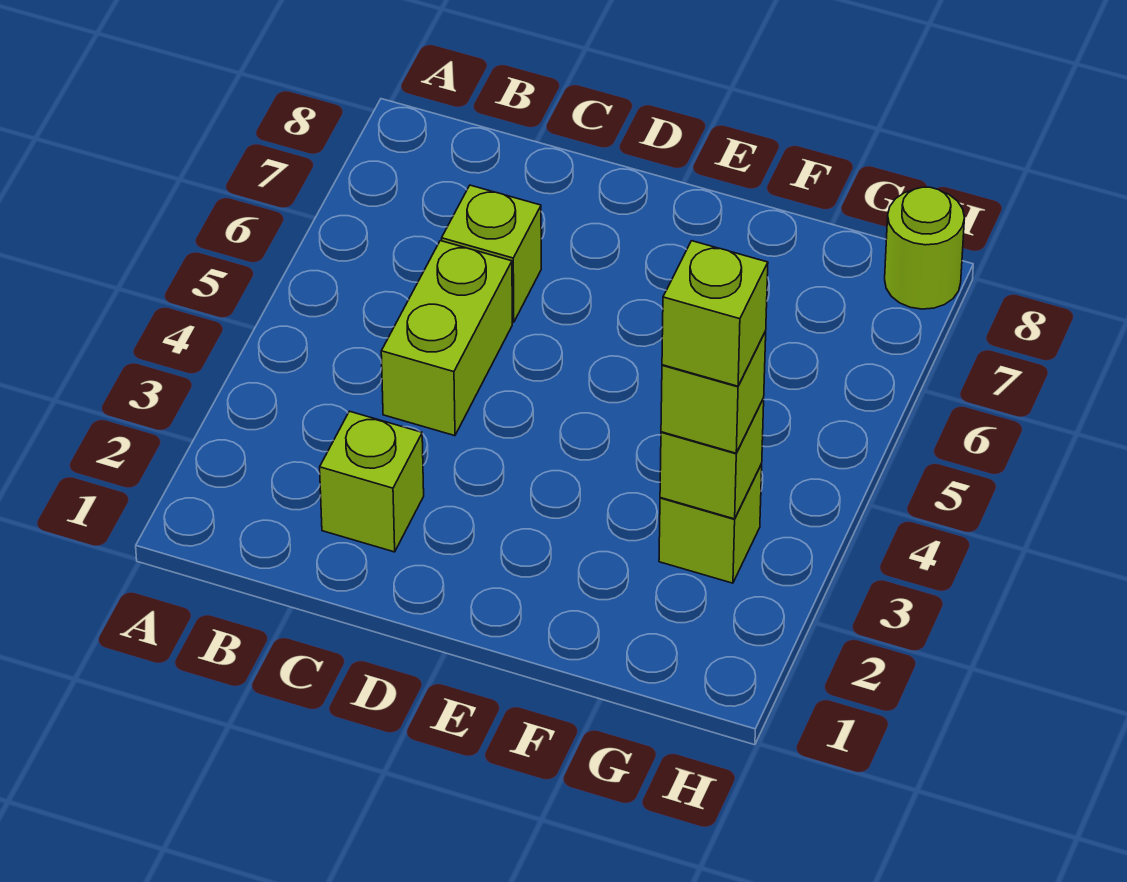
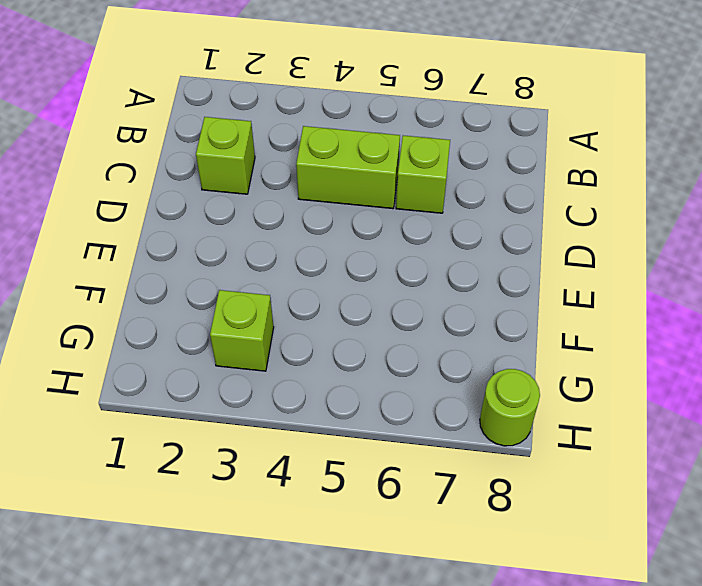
none -> lime brick G3 level 2
none -> lime brick G3 level 3

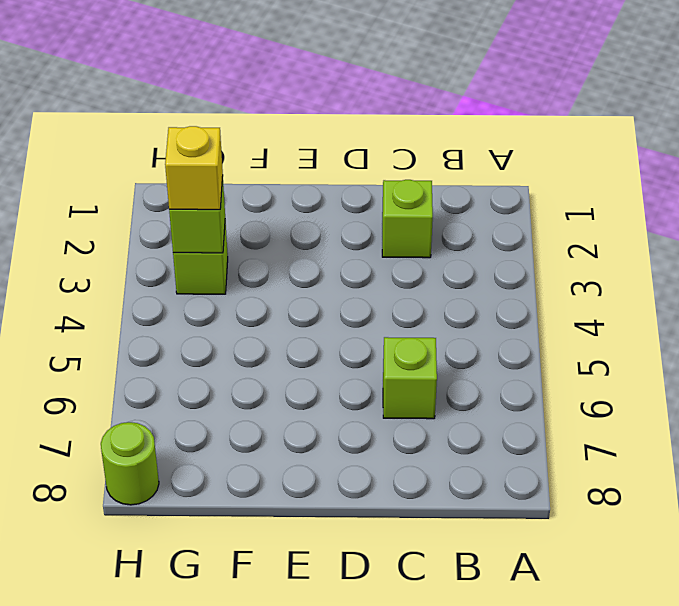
yellow brick G3 level 3 -> lime brick G3 level 3
none -> lime brick C4:C5 level 1
none -> lime brick G3 level 4

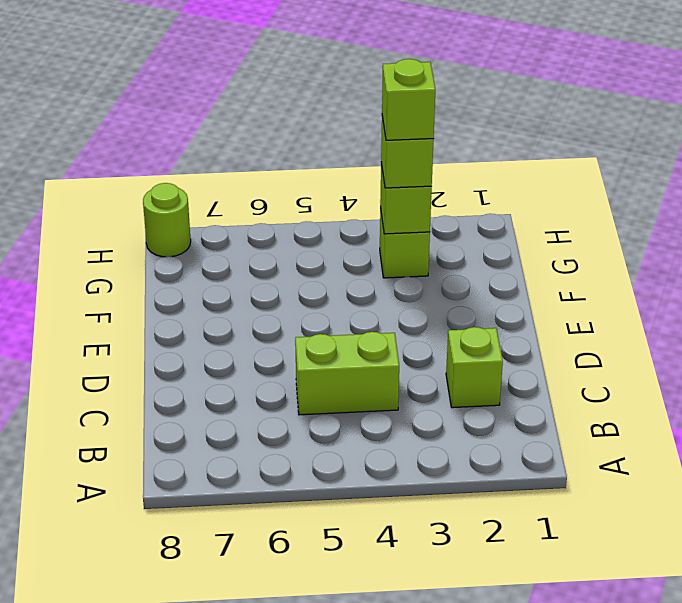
none -> lime brick C6 level 1

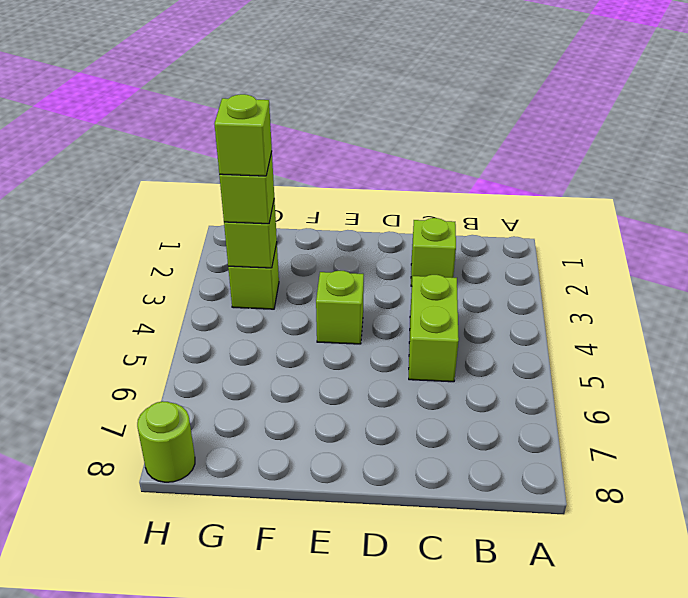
lime brick E4 level 1 -> lime brick C6 level 1

